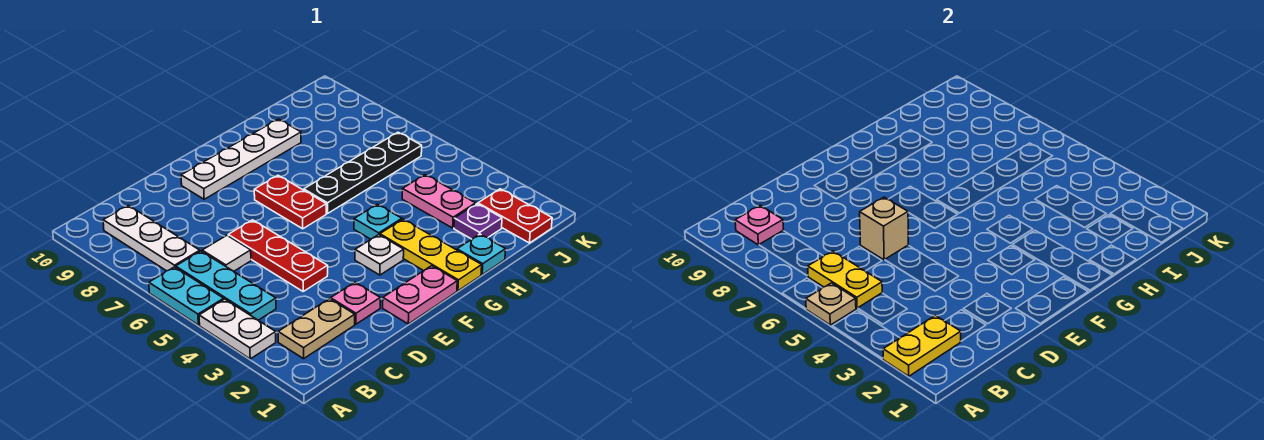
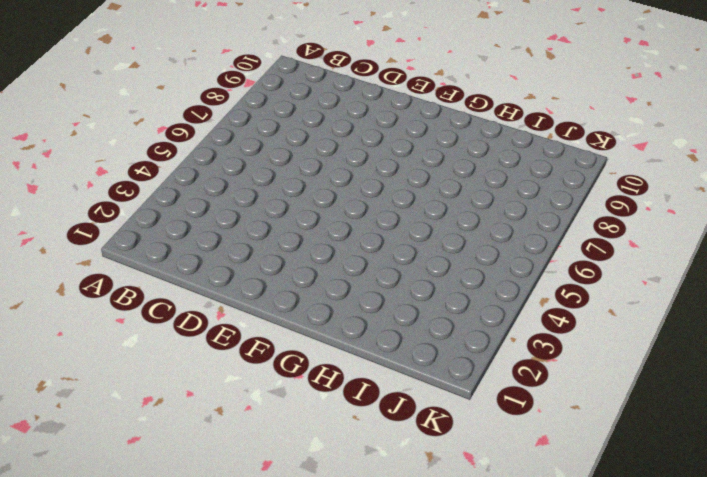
none -> white plate A3:A4 level 1
none -> cyan plate A5:A6 level 1
none -> tan plate B2:C2 level 1

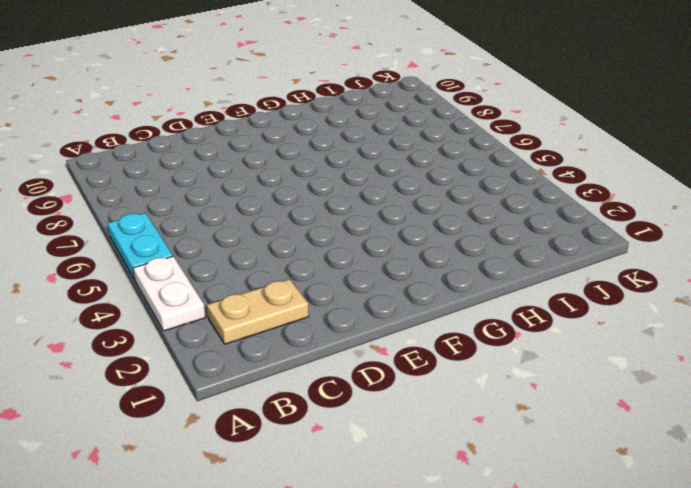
none -> cyan plate B4:B6 level 1
none -> white plate B7:B9 level 1
none -> white tile C6 level 1

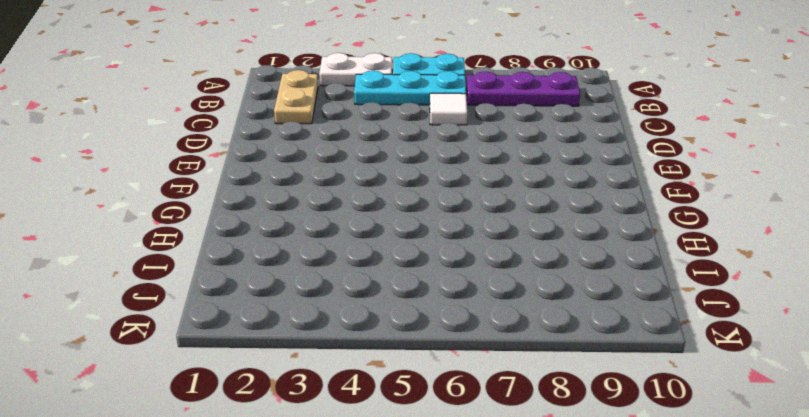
purple plate B7:B9 level 1 -> white plate B7:B9 level 1
none -> pink plate D2 level 1
none -> red plate D4:D6 level 1
none -> pink plate E1:F1 level 1

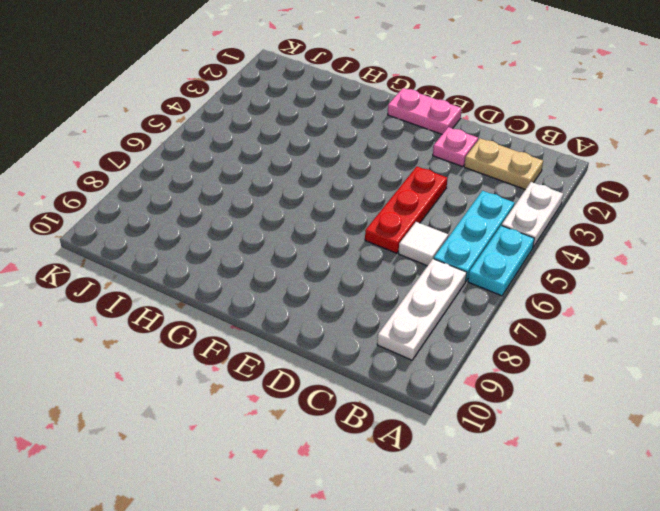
none -> white plate E9:H9 level 1
none -> white plate F3 level 1
none -> red plate F6:F7 level 1

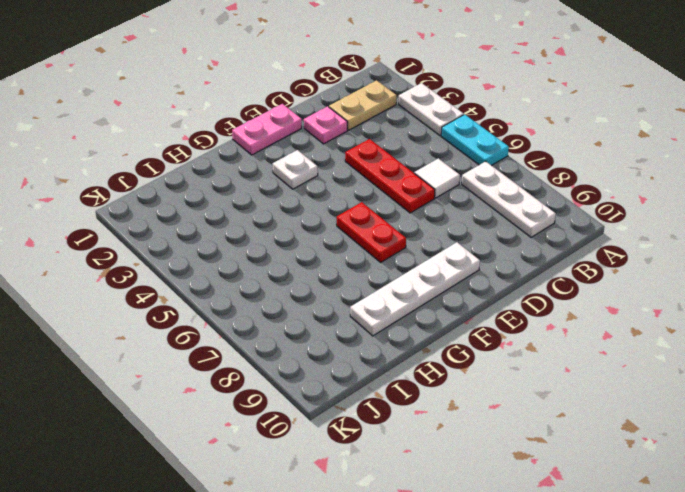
none -> cyan plate B4:B6 level 1
none -> yellow plate G1:G3 level 1
none -> cyan plate G4 level 1

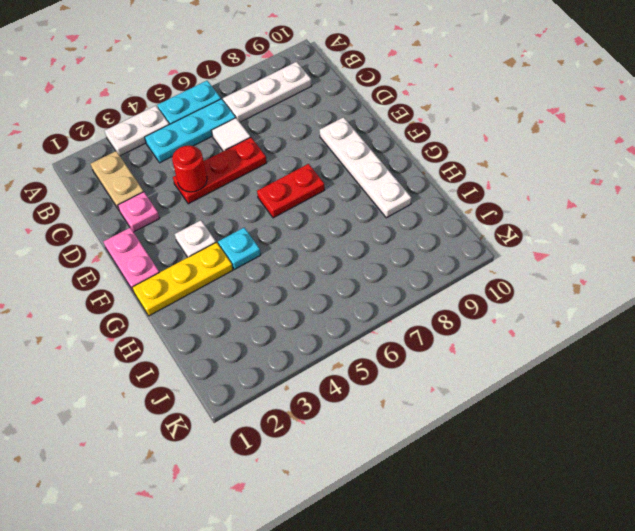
red round brick D4 level 2 -> none
none -> black plate G6:J6 level 1
none -> cyan plate H1 level 1
none -> purple plate I2 level 1

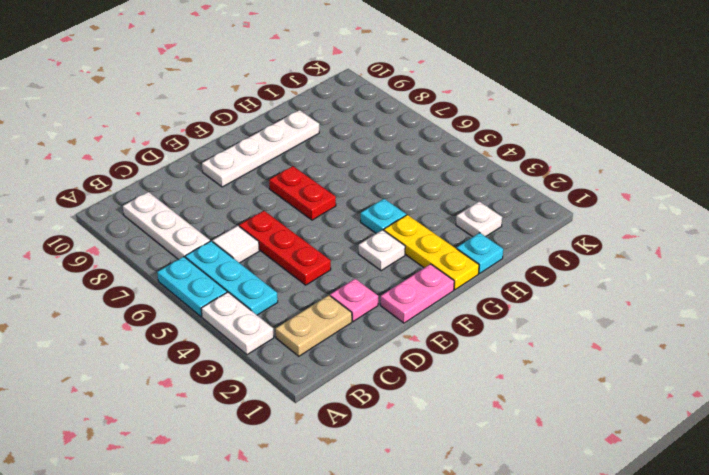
white plate I2 level 1 -> purple plate I2 level 1
none -> black plate G6:J6 level 1
none -> pink plate I3:I4 level 1
none -> red plate J1:J2 level 1

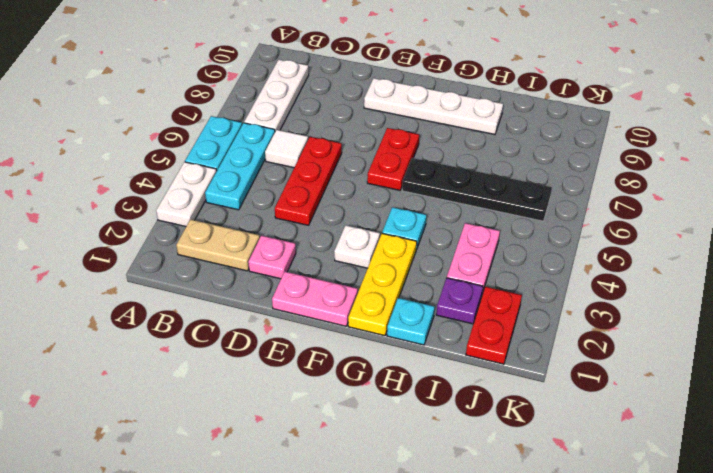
none -> yellow plate A2:B2 level 2
none -> tan plate A5 level 2
none -> yellow plate B5:B6 level 2

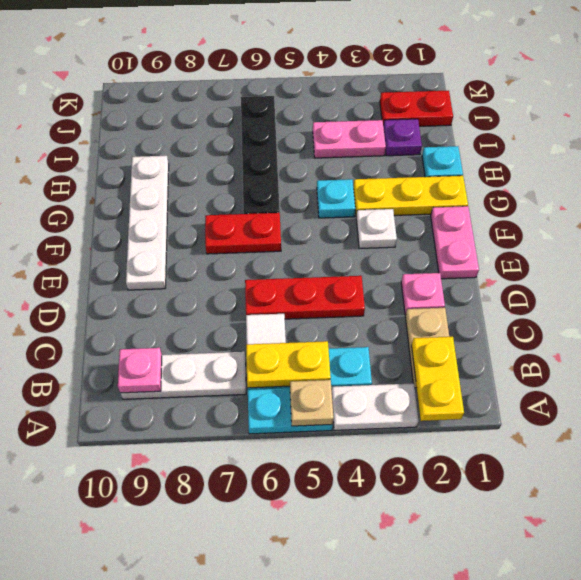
none -> tan brick D6 level 2

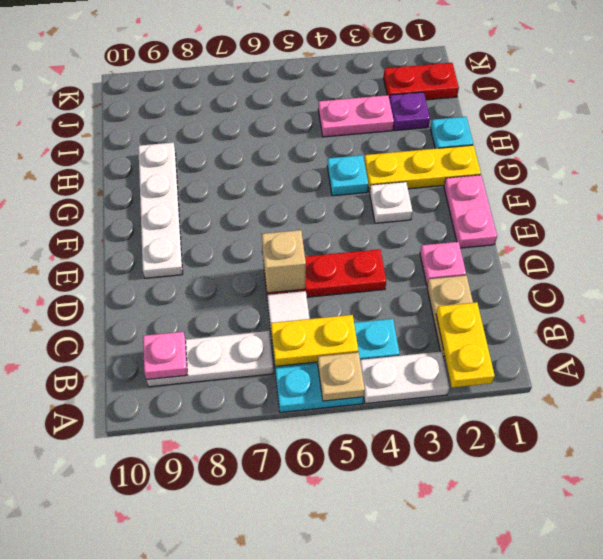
none -> red plate F6:F7 level 1
none -> black plate G6:J6 level 1

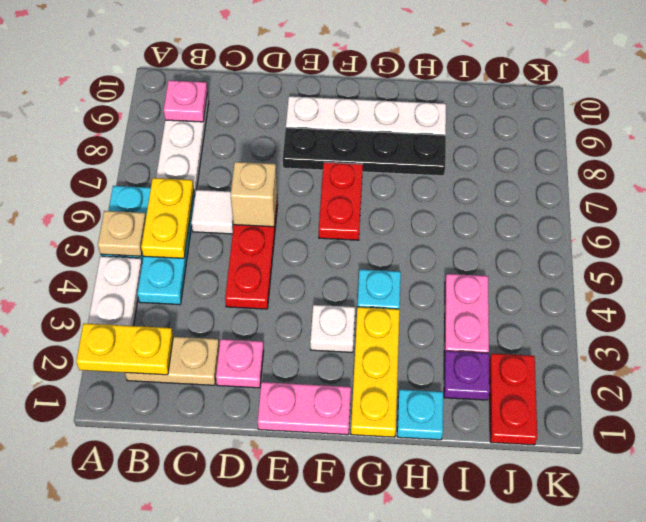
black plate E8:H8 level 1 -> black plate G6:J6 level 1

